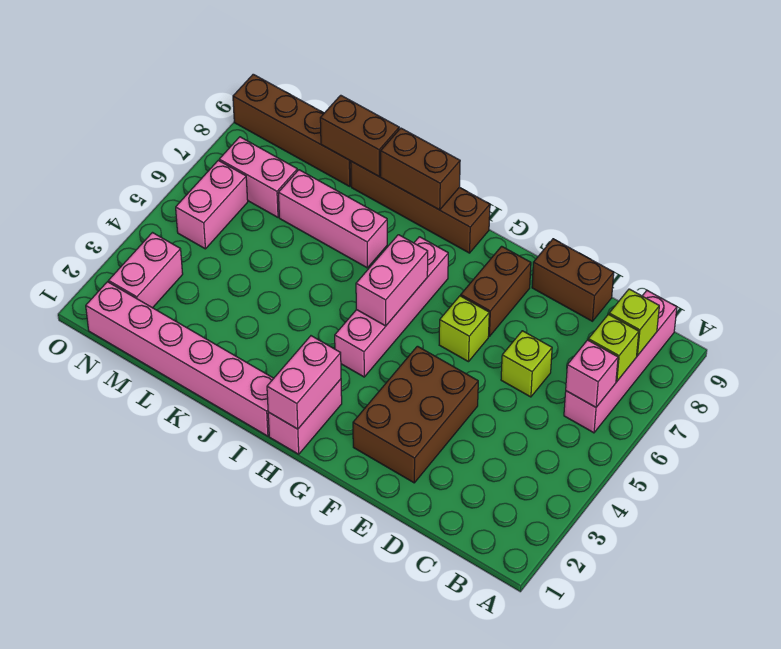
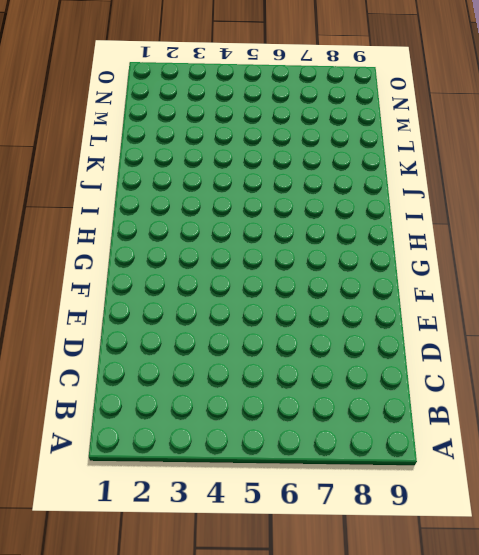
none -> pink brick B6:B9 level 1
none -> lime brick D6 level 1
none -> brown brick D9:E9 level 1

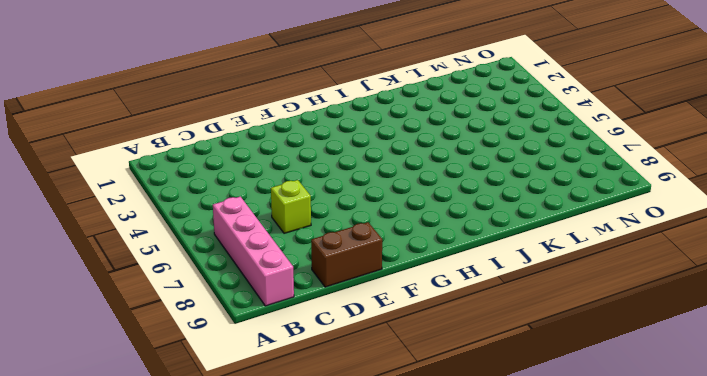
none -> brown brick E2:F4 level 1
none -> lime brick F6 level 1
none -> brown brick F7:F8 level 1

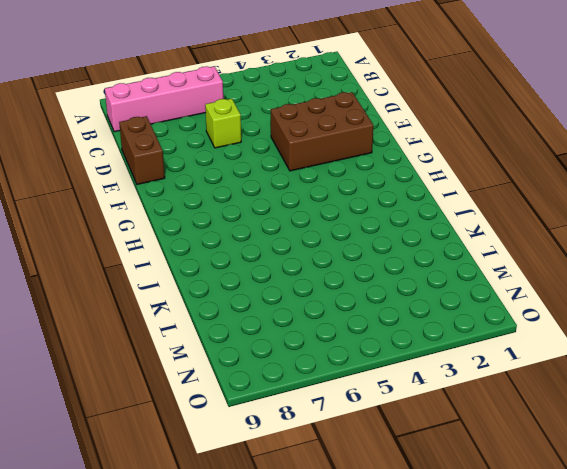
none -> lime brick F6 level 1
none -> brown brick F7:F8 level 1
none -> pink brick H1:H2 level 1

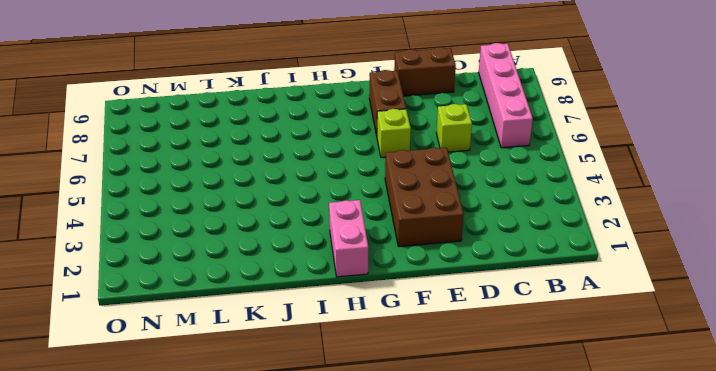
none -> pink brick H4:H7 level 1
none -> brown brick H9:K9 level 1
none -> pink brick I1:N1 level 1

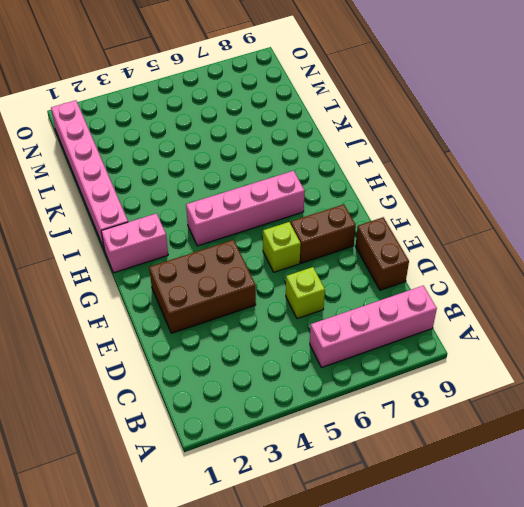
none -> brown brick H9:K9 level 1
none -> pink brick J7:L7 level 1
none -> brown brick L9:O9 level 1

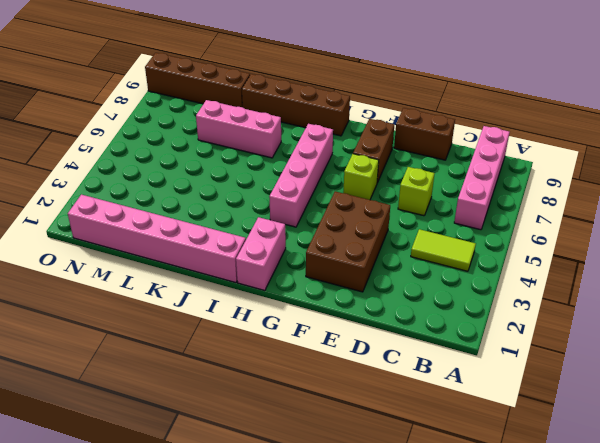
lime tile B4:C4 level 1 -> none
none -> pink brick M7:N7 level 1
none -> pink brick N2:N3 level 1
none -> pink brick N5:N6 level 1

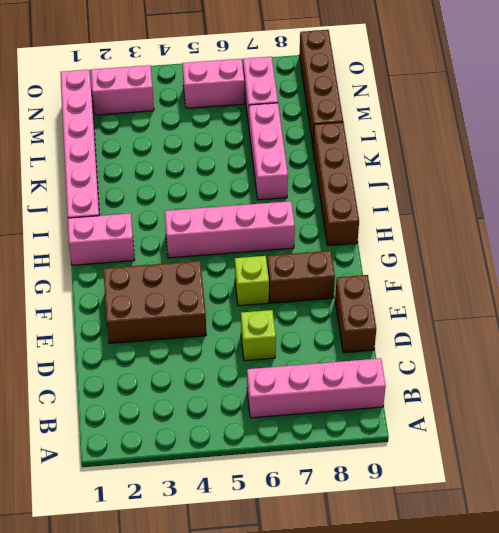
none -> pink brick B6 level 2
none -> lime brick B7 level 2
none -> lime brick B8 level 2

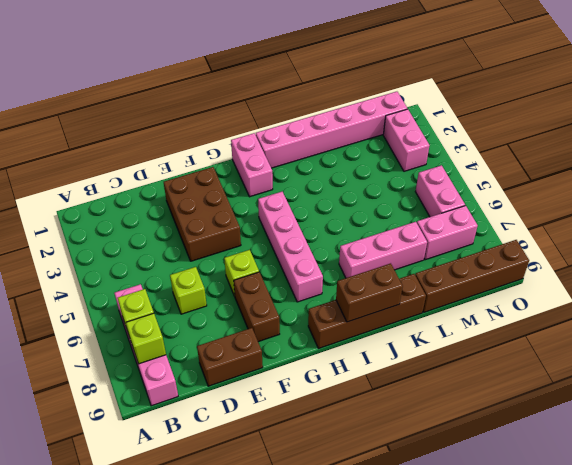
none -> pink brick B6 level 2
none -> pink brick H1:H2 level 2
none -> pink brick H5:H6 level 2

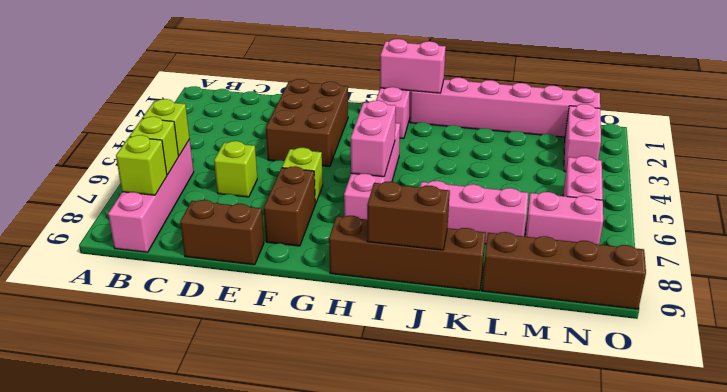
lime brick B6 level 2 -> pink brick B6 level 2
pink brick H1:I1 level 2 -> pink brick H1:H2 level 2
none -> brown brick K9:L9 level 2

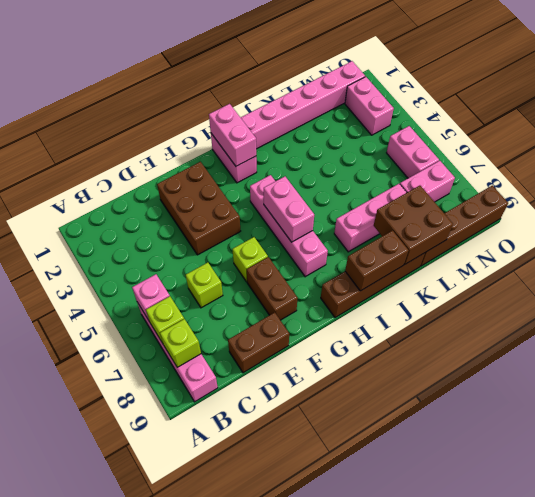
brown brick K8:L9 level 2 -> brown brick K9:L9 level 2

